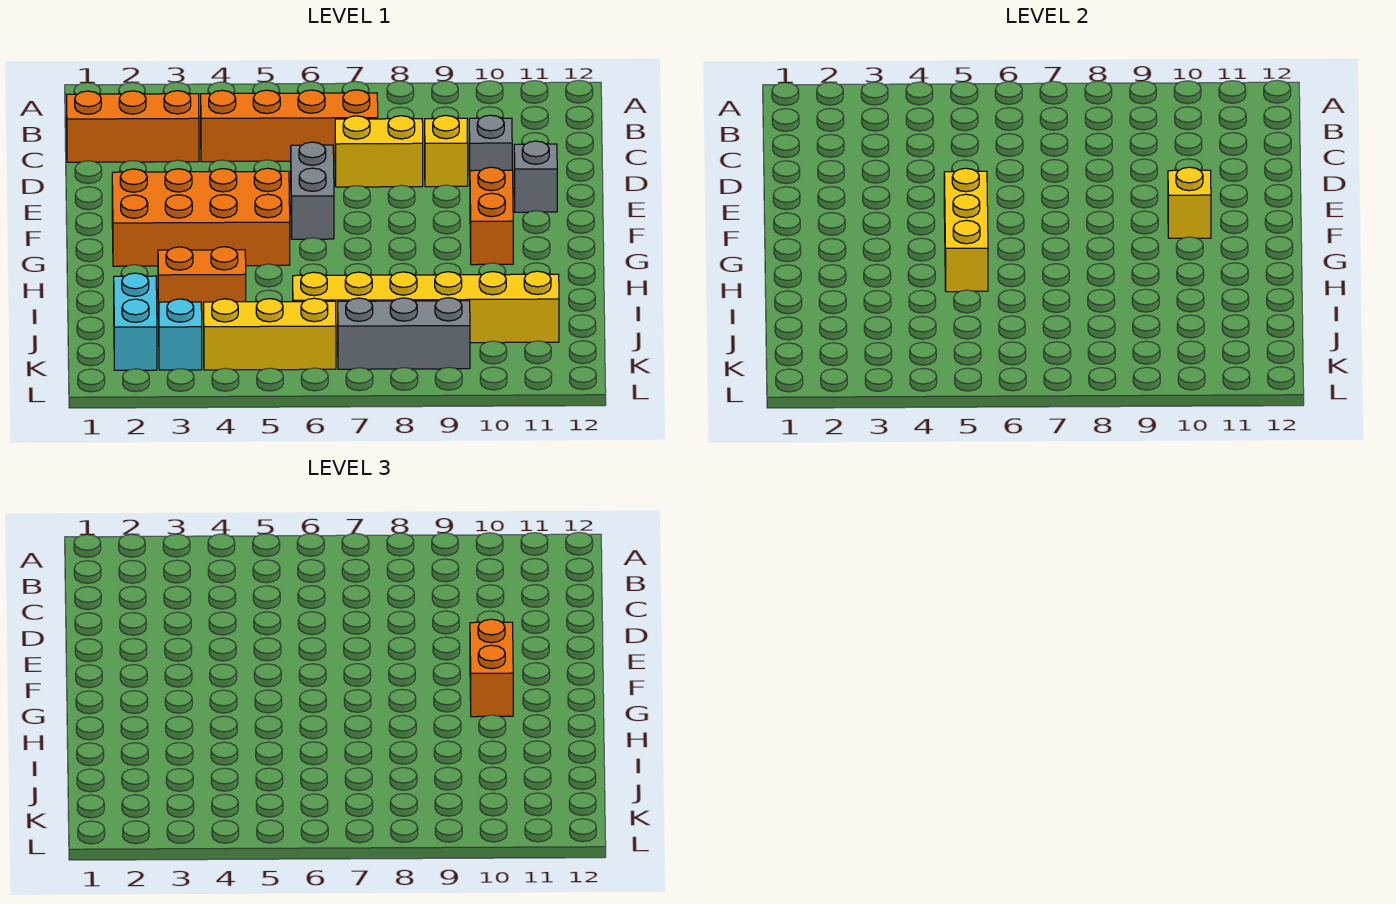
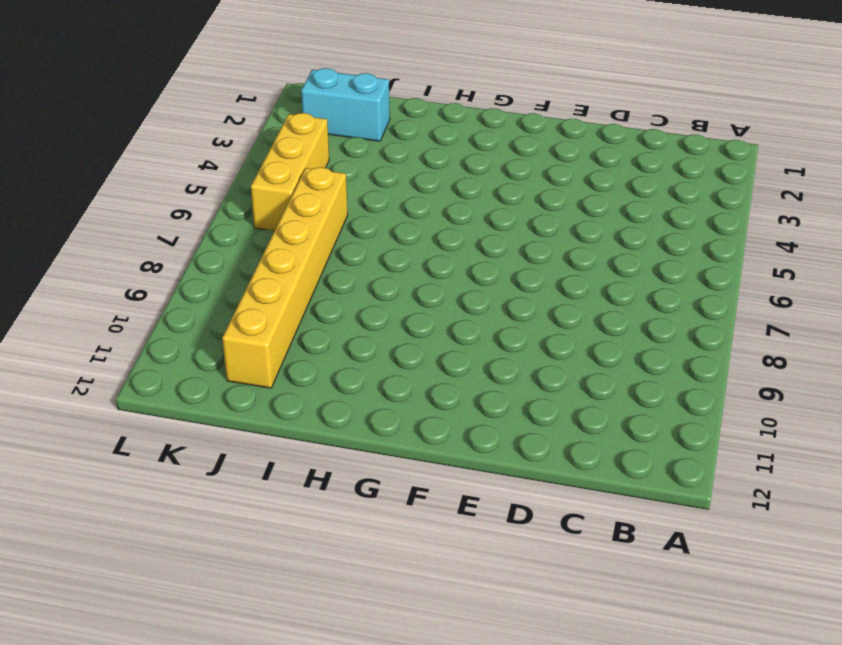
none -> orange brick C1:C3 level 1
none -> orange brick C4:C7 level 1
none -> yellow brick D7:D8 level 1

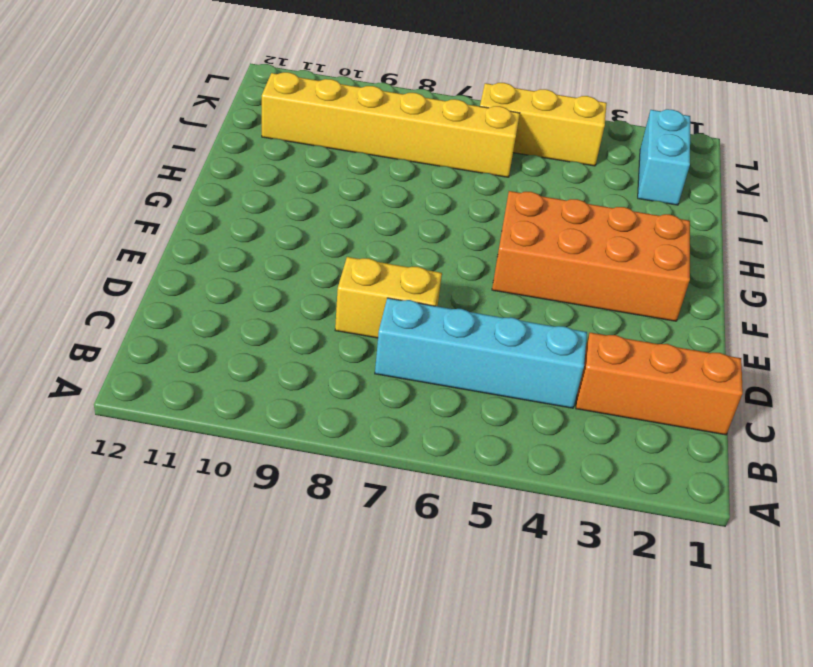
cyan brick C4:C7 level 1 -> orange brick C4:C7 level 1
none -> yellow brick D9 level 1
none -> grey brick D10 level 1
none -> grey brick E6:F6 level 1

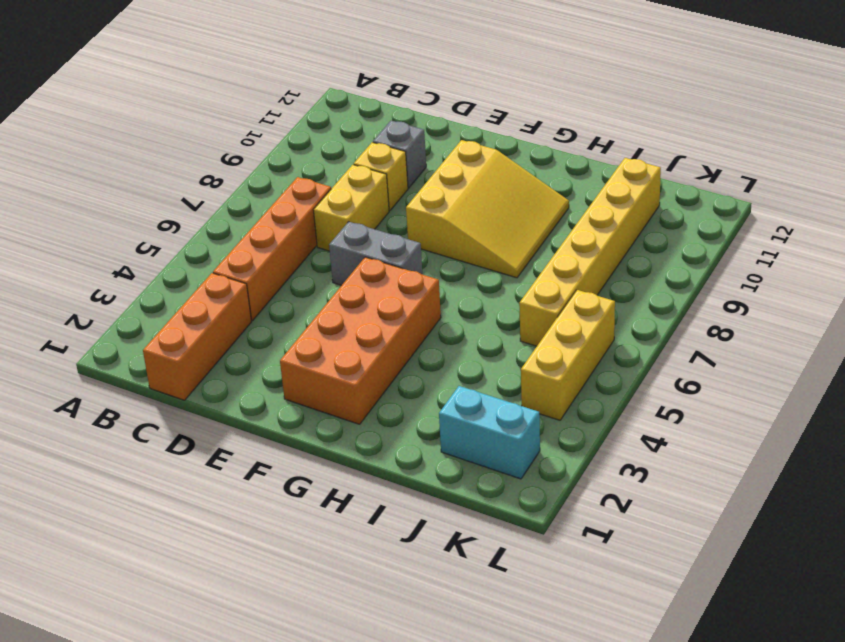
yellow slope F8:H10 level 1 top F -> orange brick F10:G10 level 1
none -> grey brick E11 level 1
none -> orange brick I3:I4 level 1
none -> cyan brick K3 level 1

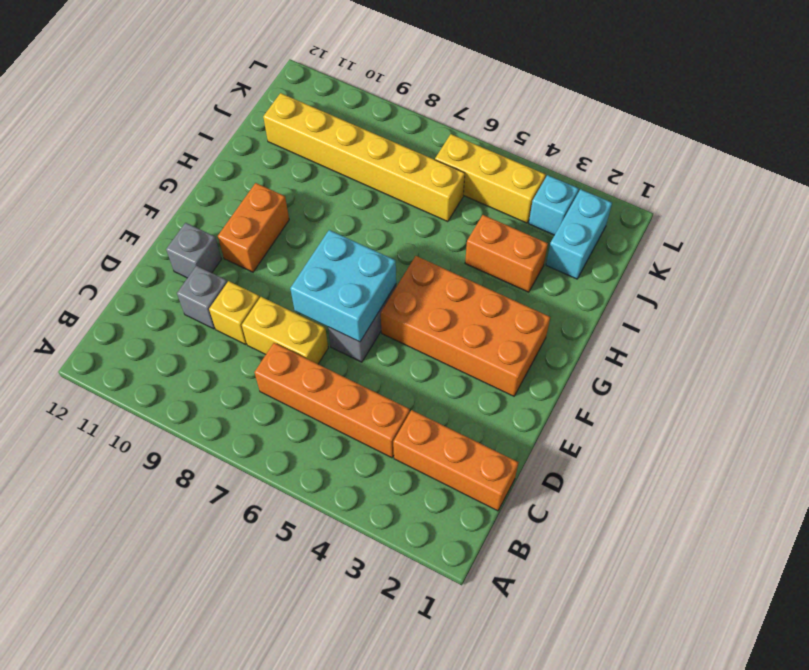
cyan brick E6:F7 level 2 -> none
none -> grey brick K7:K9 level 1
none -> yellow brick F5:H5 level 2
none -> yellow brick F10 level 2

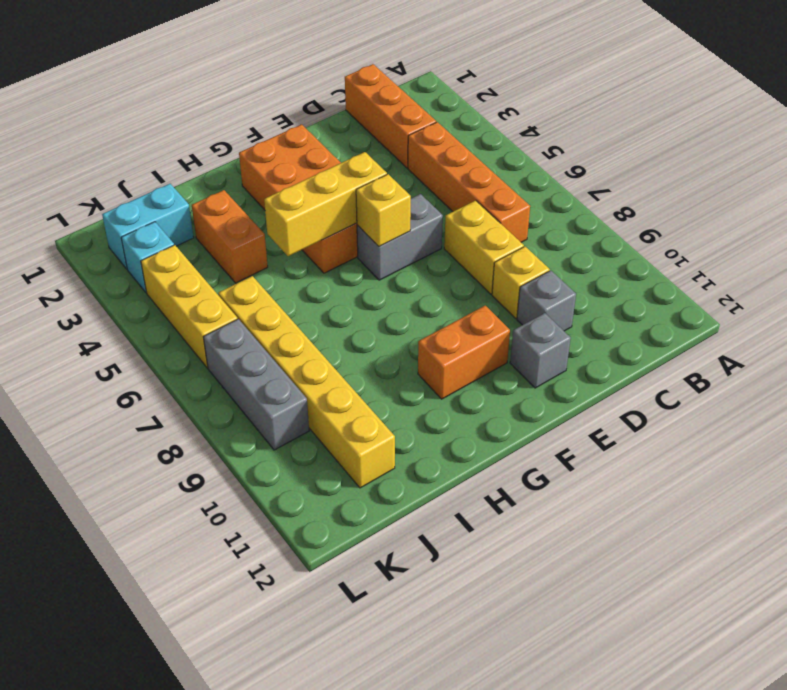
yellow brick F6 level 2 -> yellow brick F10 level 2
none -> orange brick F10:G10 level 3

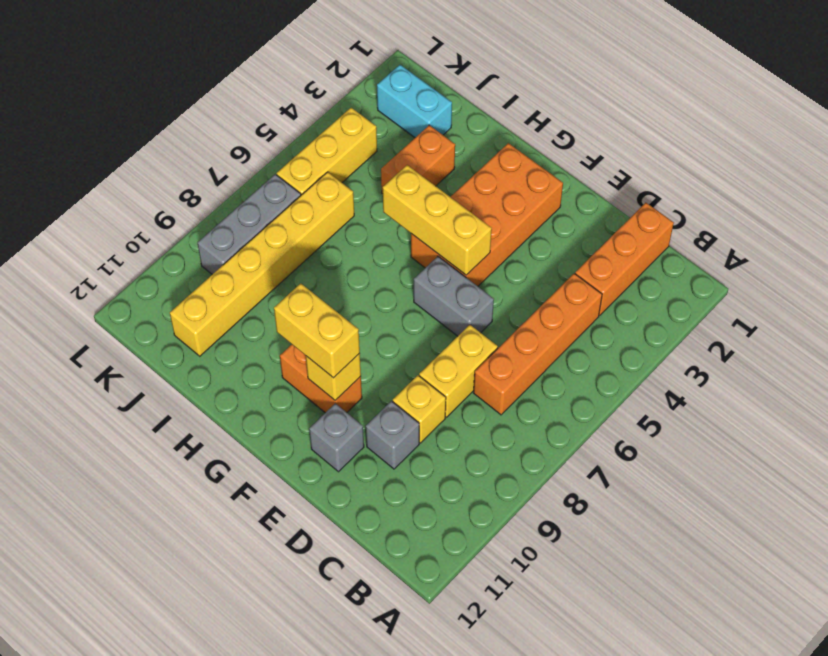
yellow brick F10:G10 level 3 -> orange brick F10:G10 level 3
none -> cyan brick K3 level 1

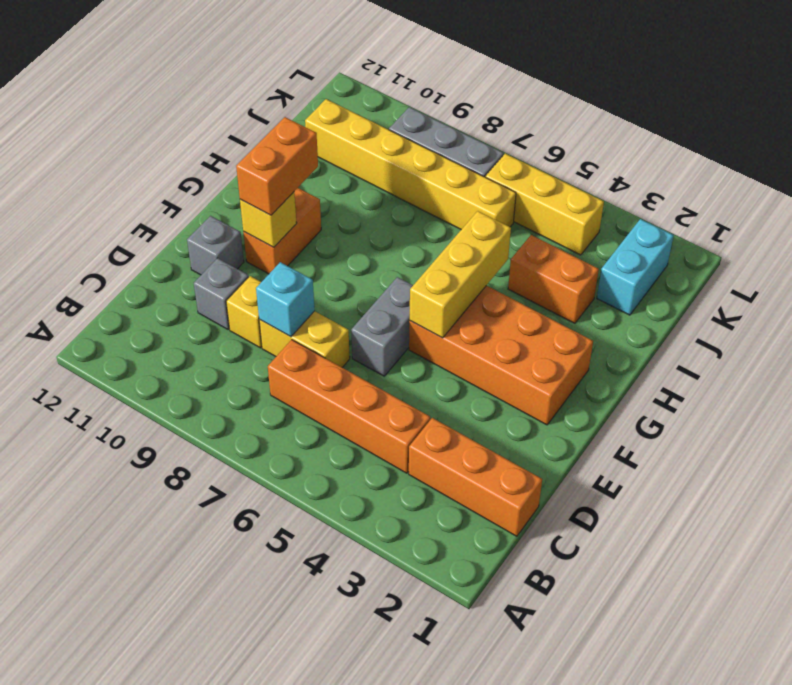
cyan brick D8 level 2 -> cyan brick K3 level 1

